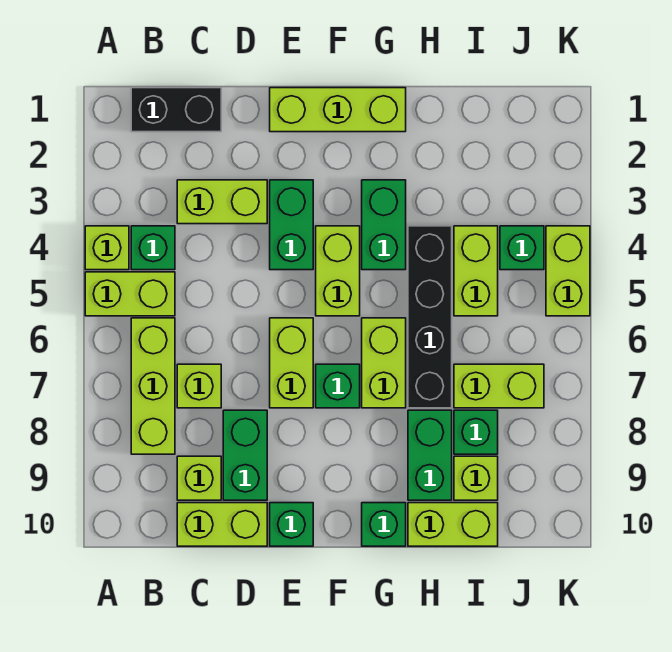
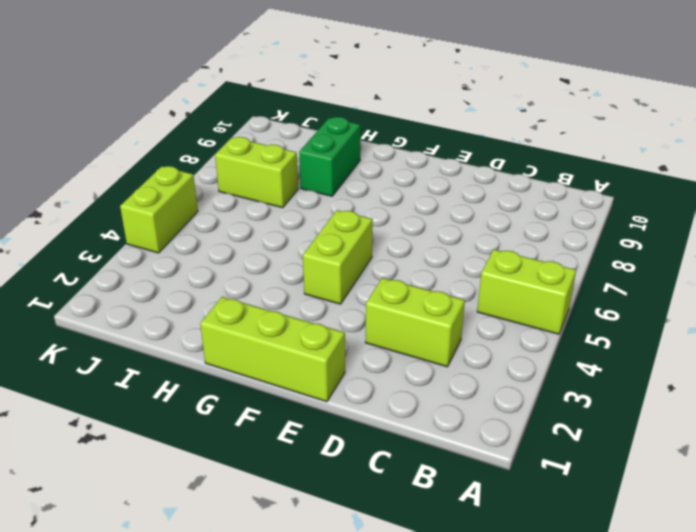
none -> lime brick A4 level 1
none -> black brick B1:C1 level 1
none -> green brick B4 level 1

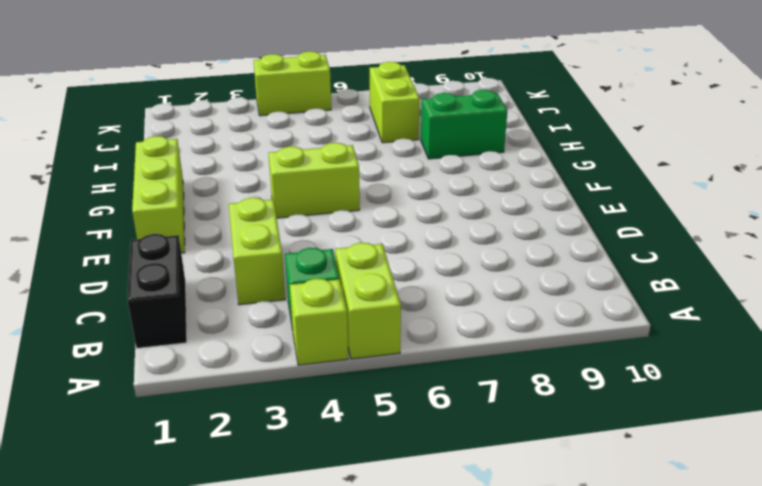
none -> lime brick B6:B8 level 1
none -> lime brick C7 level 1
none -> lime brick C9 level 1

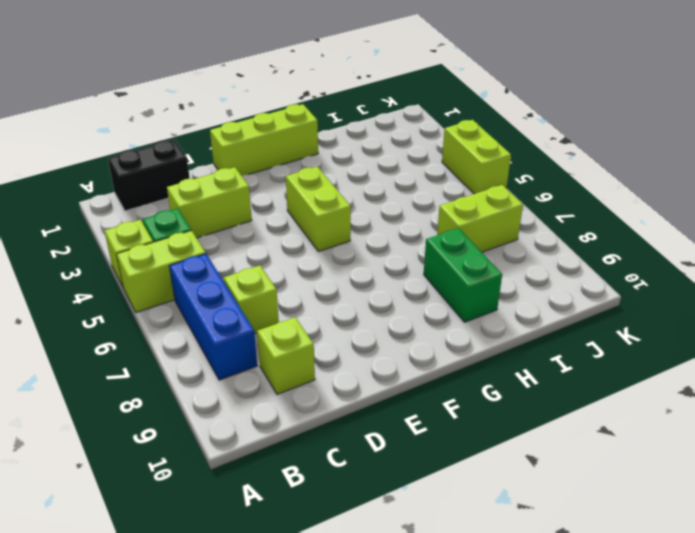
blue brick B6:B8 level 1 -> lime brick B6:B8 level 1
none -> lime brick C10:D10 level 1
none -> green brick D8:D9 level 1
none -> green brick E3:E4 level 1

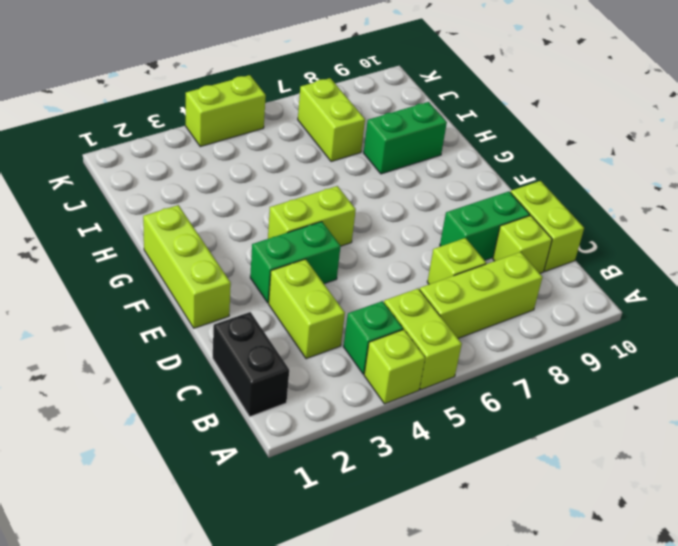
none -> lime brick E6:E7 level 1
none -> green brick E10 level 1
none -> green brick F7 level 1

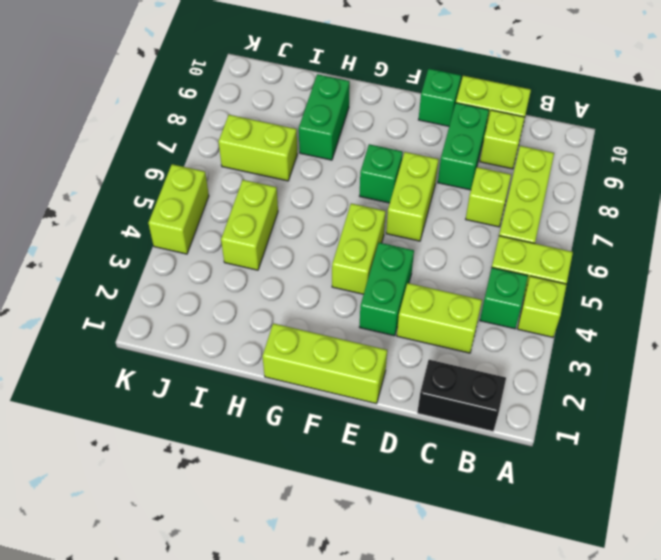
none -> green brick G3:G4 level 1
none -> lime brick G6:G7 level 1
none -> green brick G10 level 1

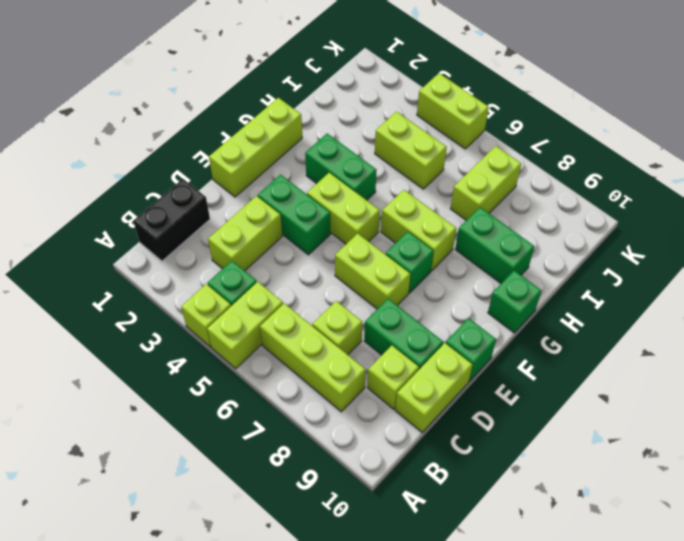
none -> black brick H4:H7 level 1
none -> lime brick H10:I10 level 1
none -> green brick I8 level 1

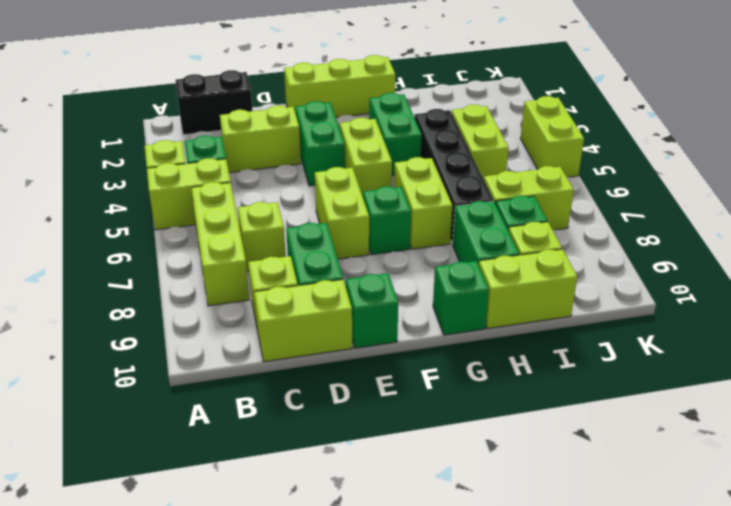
none -> green brick J4 level 1

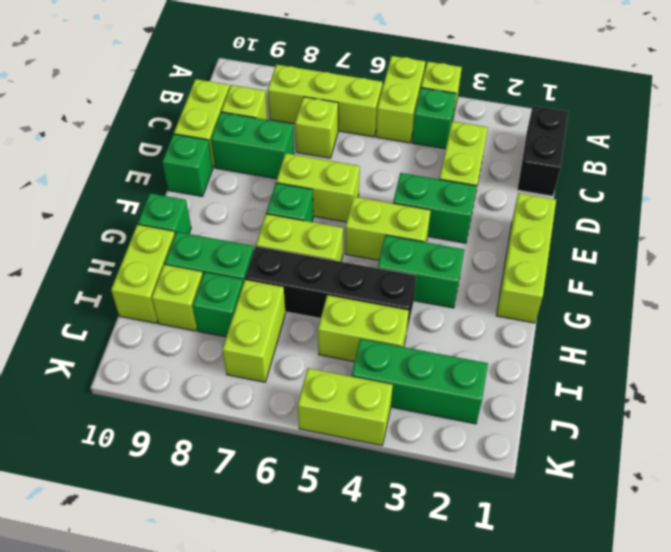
green brick J2:J4 level 1 -> green brick J4 level 1

